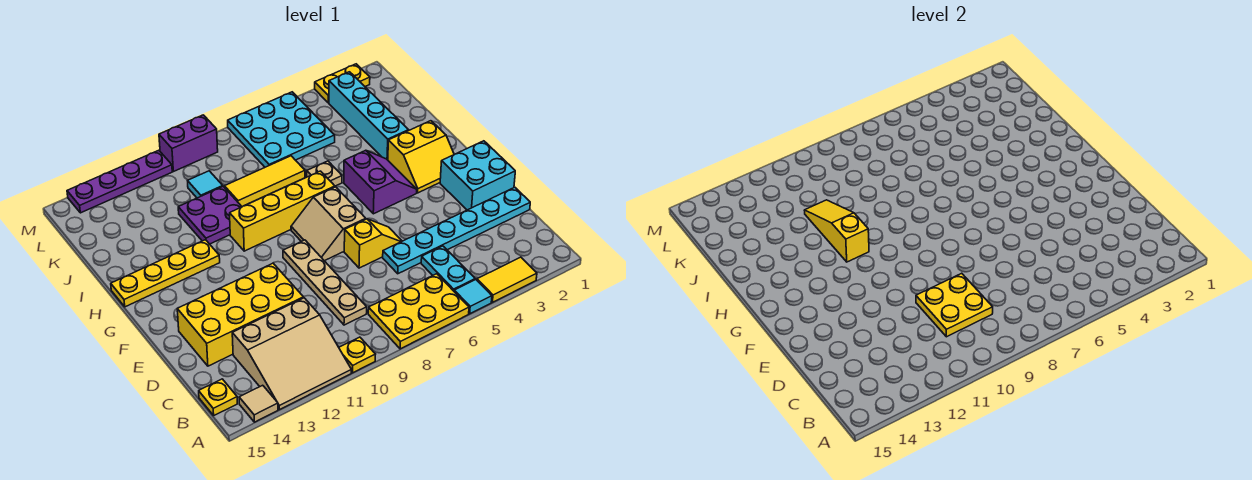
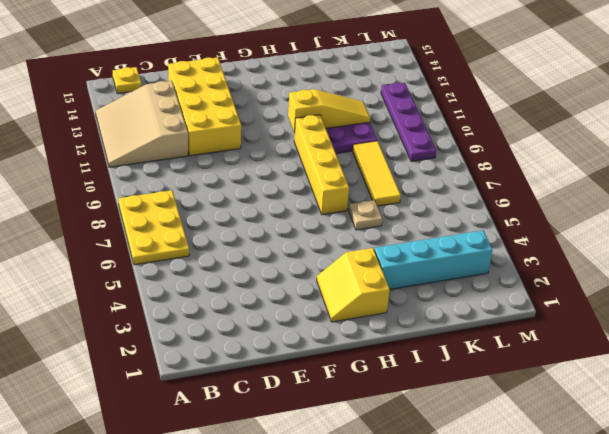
purple plate L9:L12 level 1 -> purple plate M11:M14 level 1
none -> yellow tile A3:A4 level 1
none -> cyan tile A5 level 1
none -> yellow plate A10 level 1

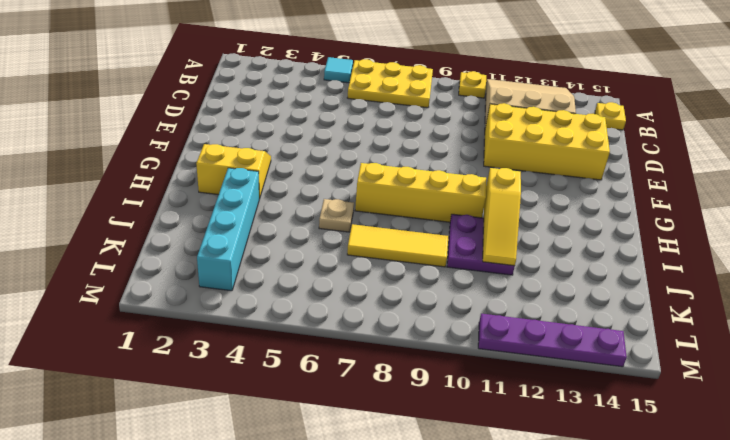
none -> yellow tile A3:A4 level 1
none -> tan tile A14 level 1
none -> cyan plate B5:C5 level 1

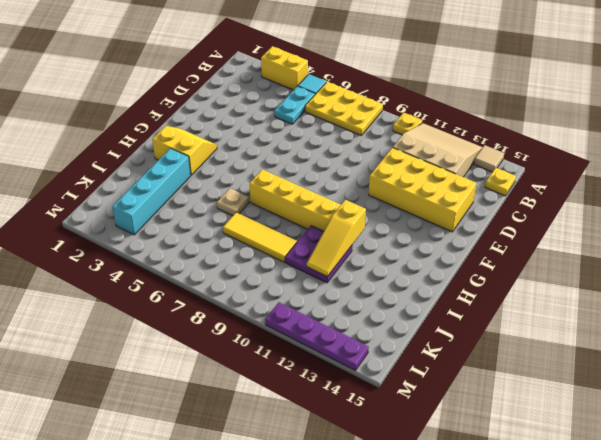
yellow brick A3:A4 level 1 -> yellow tile A3:A4 level 1
none -> tan plate C9:F9 level 1
none -> cyan plate D1:D6 level 1
none -> cyan brick E1:F2 level 1

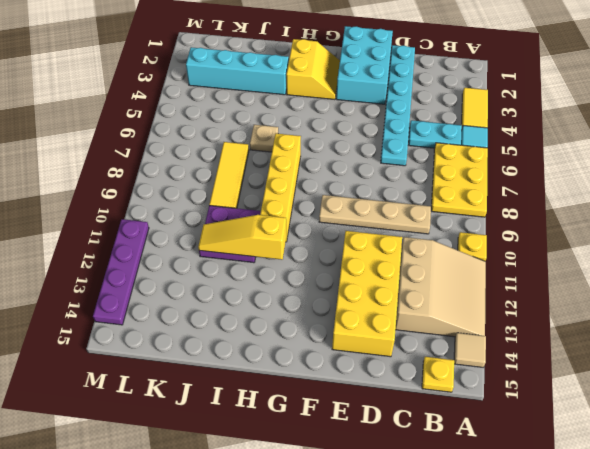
cyan brick E1:F3 level 1 -> cyan brick E1:F2 level 1
none -> yellow slope E6:E7 level 1 top 7
none -> tan slope F7:G8 level 1 top 7
none -> purple slope G4:H5 level 1 top 5

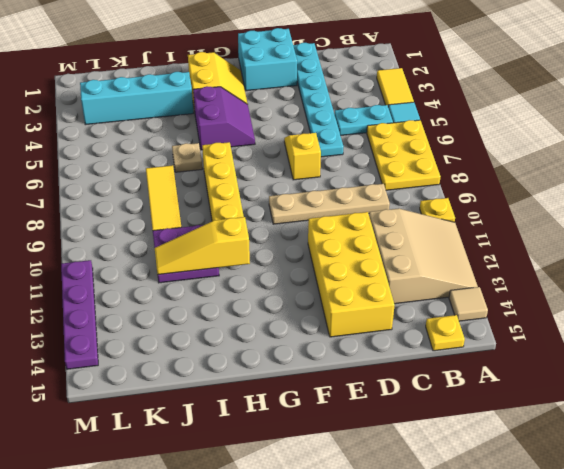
purple slope G4:H5 level 1 top H -> purple slope G4:H5 level 1 top 5
none -> tan slope F7:G8 level 1 top 7
none -> yellow plate H12:H15 level 1
none -> cyan plate K5:M7 level 1

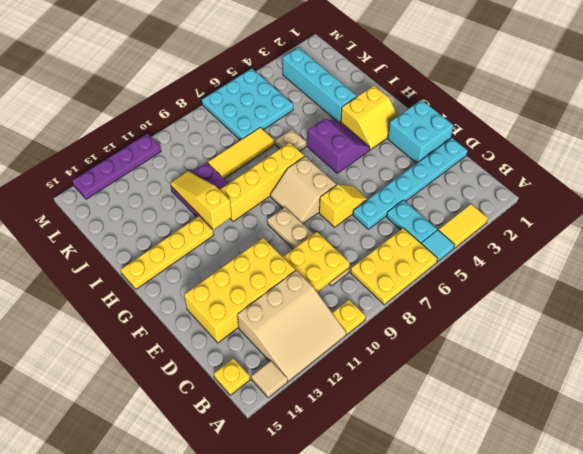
none -> cyan tile K10 level 1
none -> yellow plate M2:M3 level 1
none -> purple brick M9:M10 level 1

